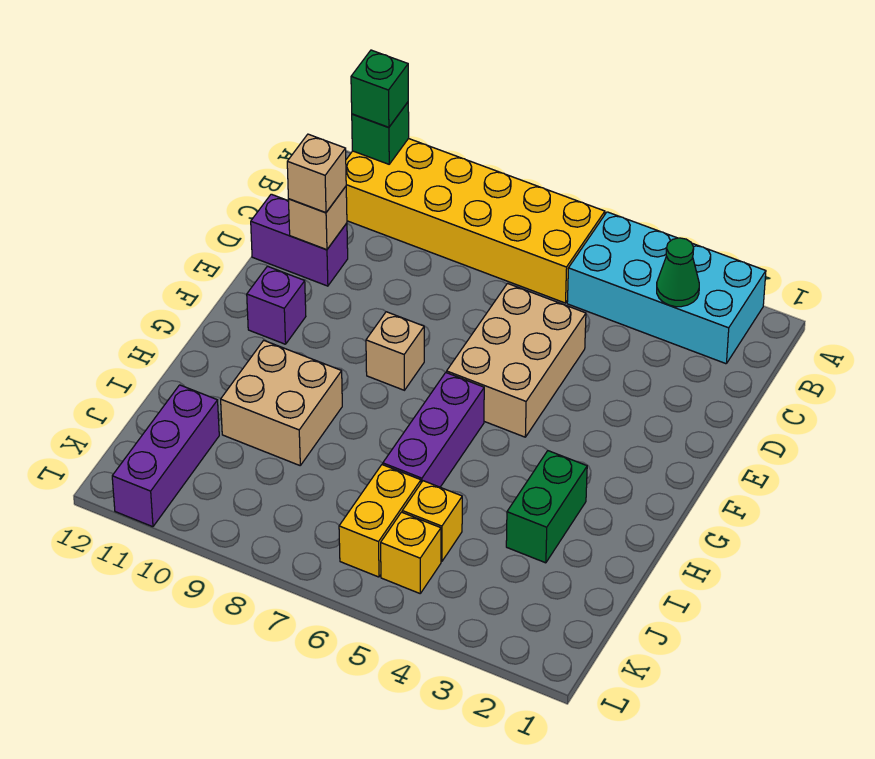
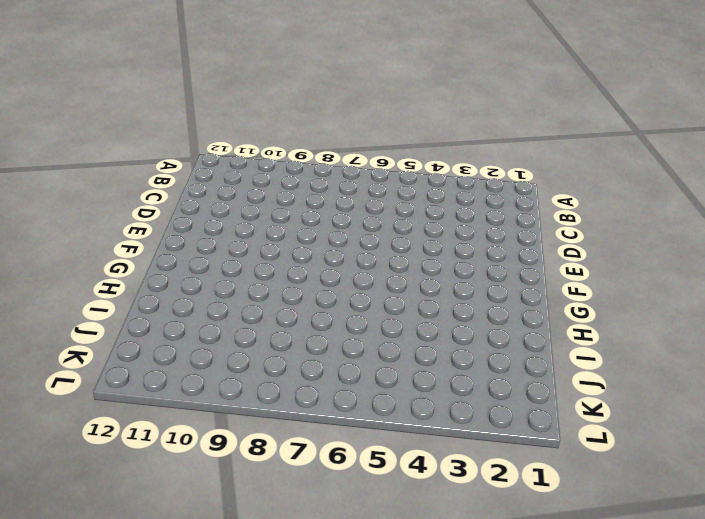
none -> cyan brick A2:B5 level 1
none -> yellow brick A6:B11 level 1
none -> tan brick D5:F6 level 1

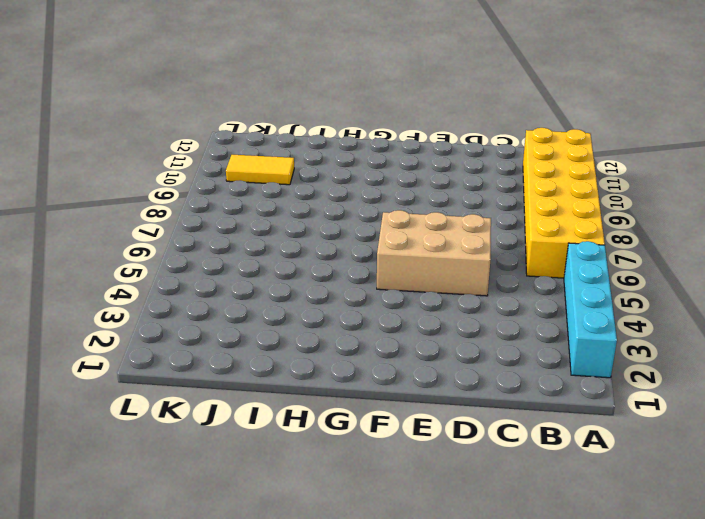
cyan brick A2:A5 level 1 -> cyan brick A2:B5 level 1
yellow tile J10:K10 level 1 -> none
none -> purple brick D11:D12 level 1
none -> tan brick F8 level 1
none -> purple brick F11 level 1

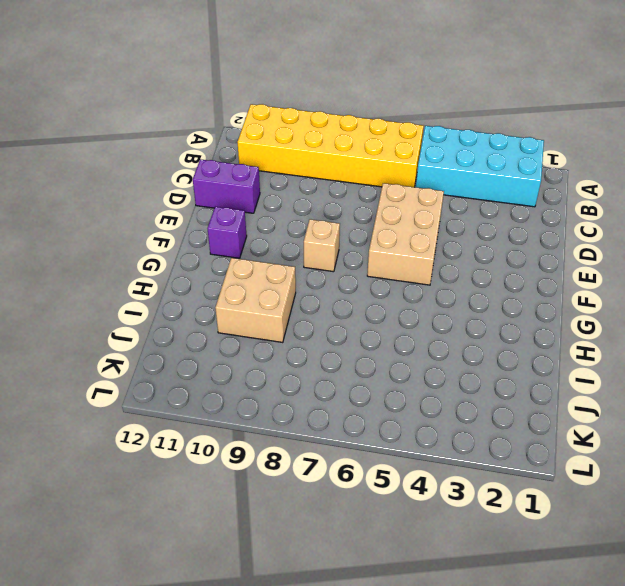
none -> purple brick G6:I6 level 1
none -> green brick H3:I3 level 1
none -> yellow brick J5 level 1

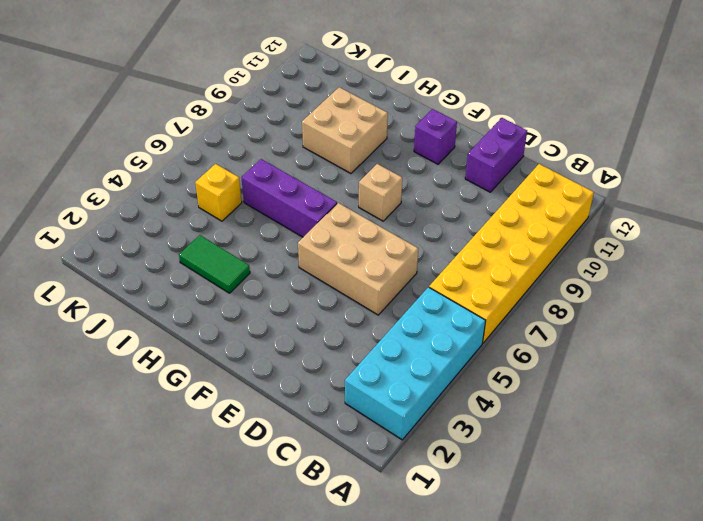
green tile H3:I3 level 1 -> green brick H3:I3 level 1
none -> yellow brick J6:K6 level 1
none -> purple brick J11:L11 level 1
none -> yellow brick K5 level 1

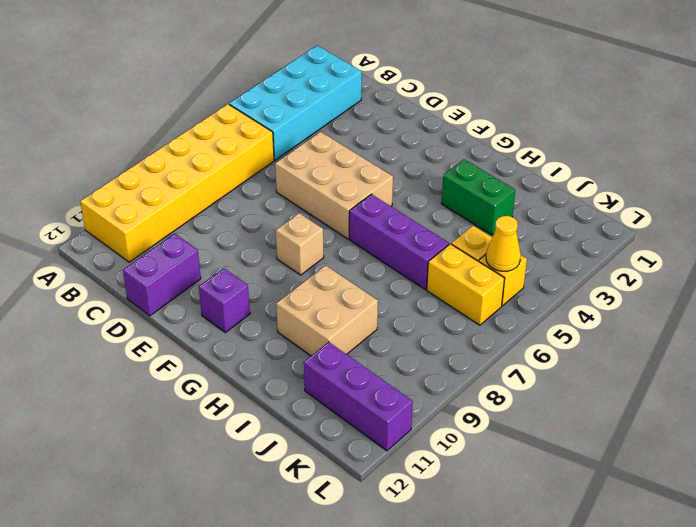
yellow cone K5 level 2 -> none
none -> green brick A11 level 2
none -> green cone B3 level 2
none -> tan brick D11 level 2

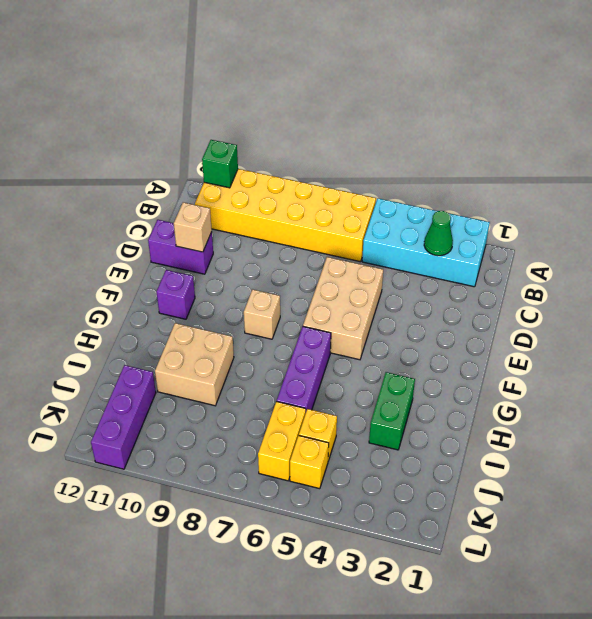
none -> green brick A11 level 3
none -> tan brick D11 level 3

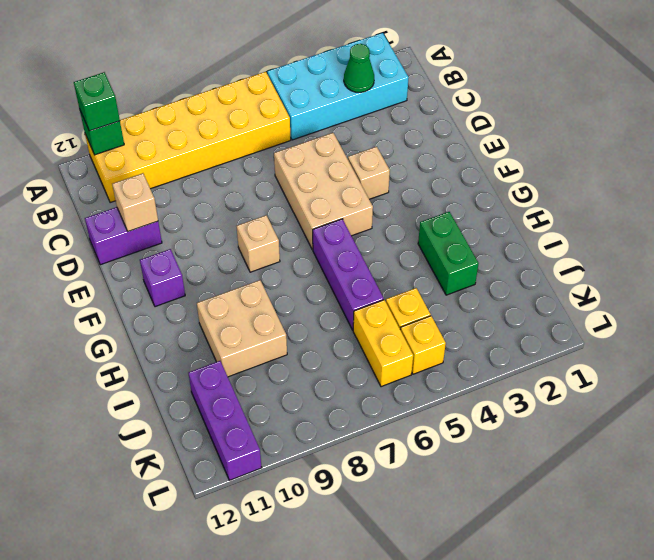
tan brick E4 level 1 -> tan brick D11 level 3

